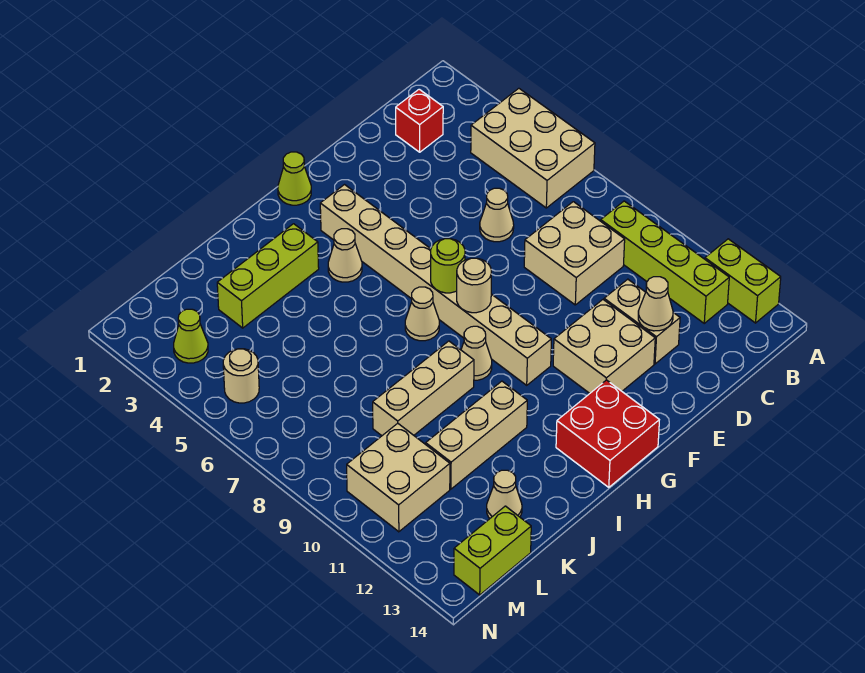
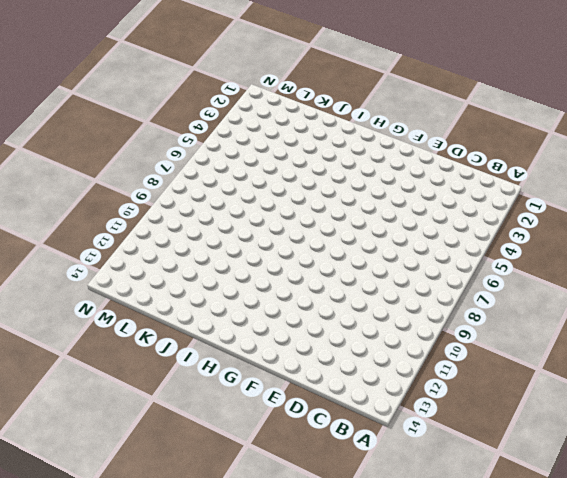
none -> tan brick A4:B6 level 1
none -> lime brick A12:A13 level 1
none -> lime brick B9:B12 level 1

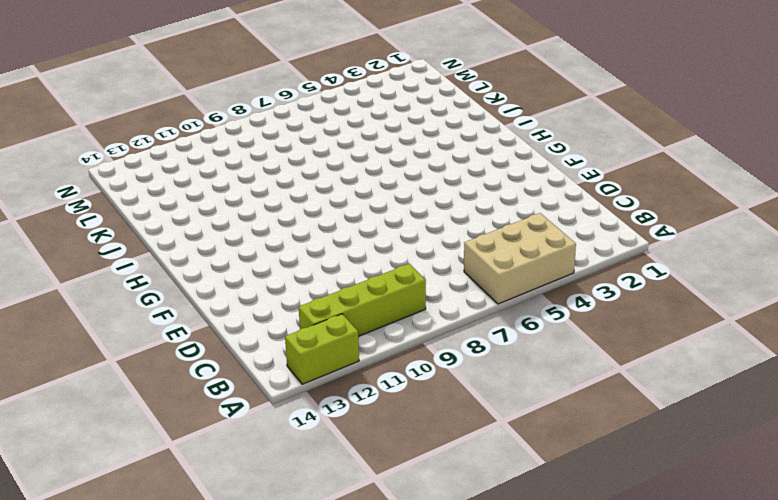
none -> red brick C2 level 1
none -> tan brick C8:D9 level 1
none -> tan cone D6 level 1

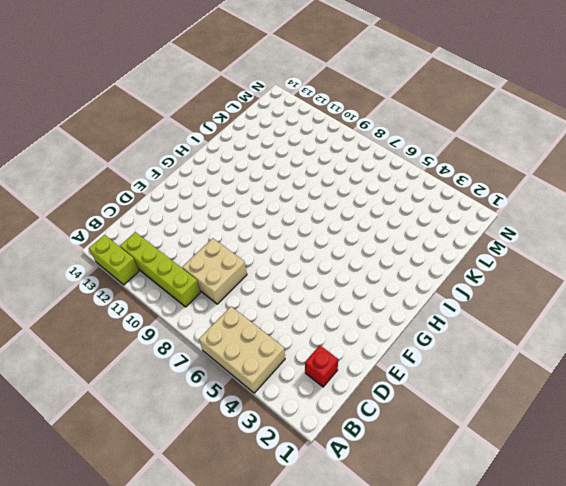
none -> tan cone D6 level 1
none -> tan brick D11:D12 level 1
none -> tan brick E11:F12 level 1

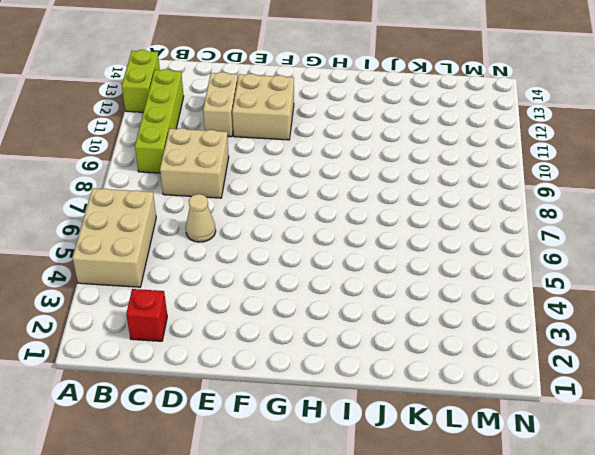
none -> lime cone G1 level 1
none -> tan brick G3:G10 level 1
none -> red brick G13:H14 level 1

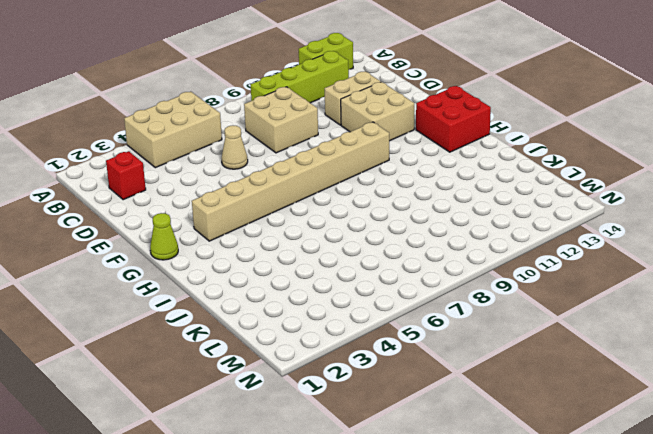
none -> tan cone H4 level 1
none -> tan cone H7 level 1
none -> tan cone H9 level 1

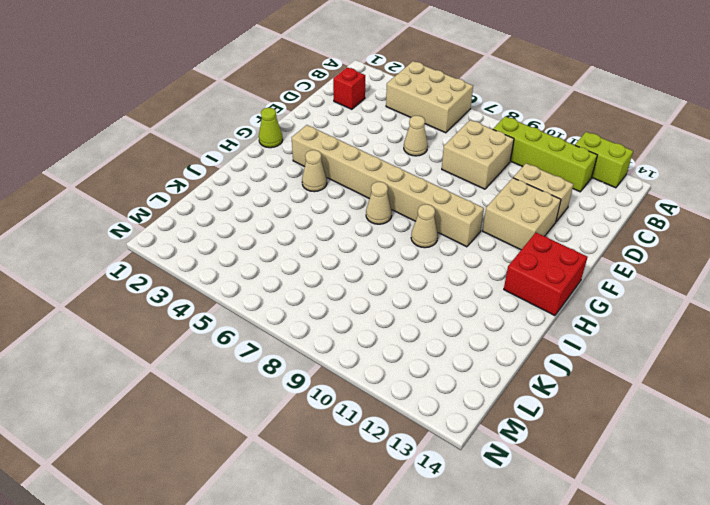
none -> lime brick I3:K3 level 1
none -> tan brick I9:K9 level 1
none -> tan brick I11:K11 level 1

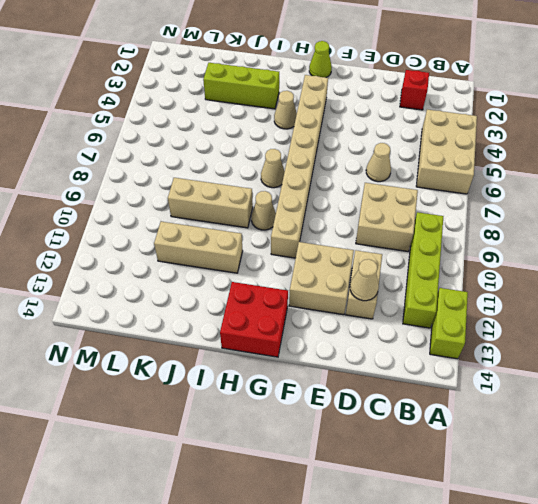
none -> tan cone K13 level 1
none -> tan brick L10:M11 level 1
none -> lime brick L14:M14 level 1

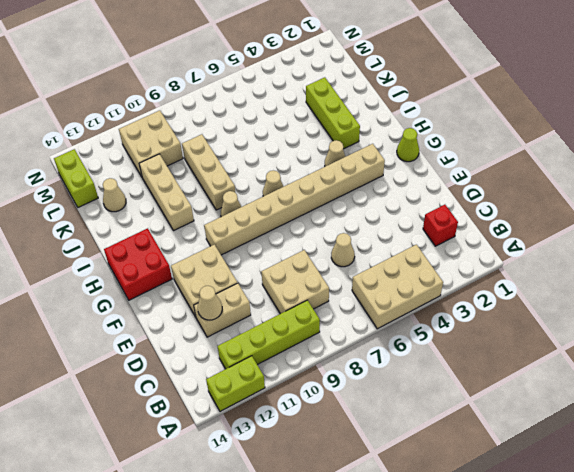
none -> lime cone M3 level 1
none -> tan round brick M5 level 1
none -> lime round brick G7 level 2

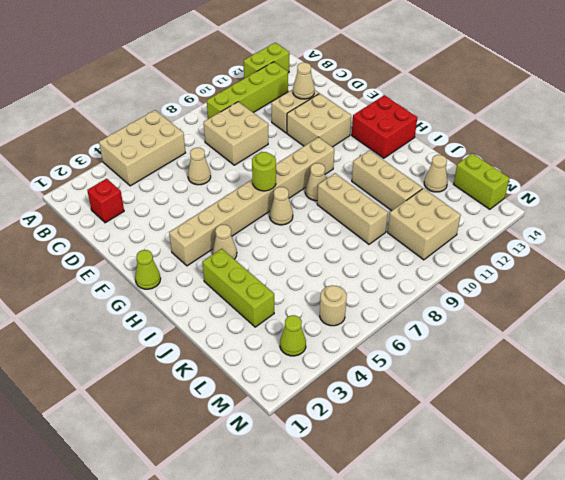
none -> tan round brick G8 level 2

